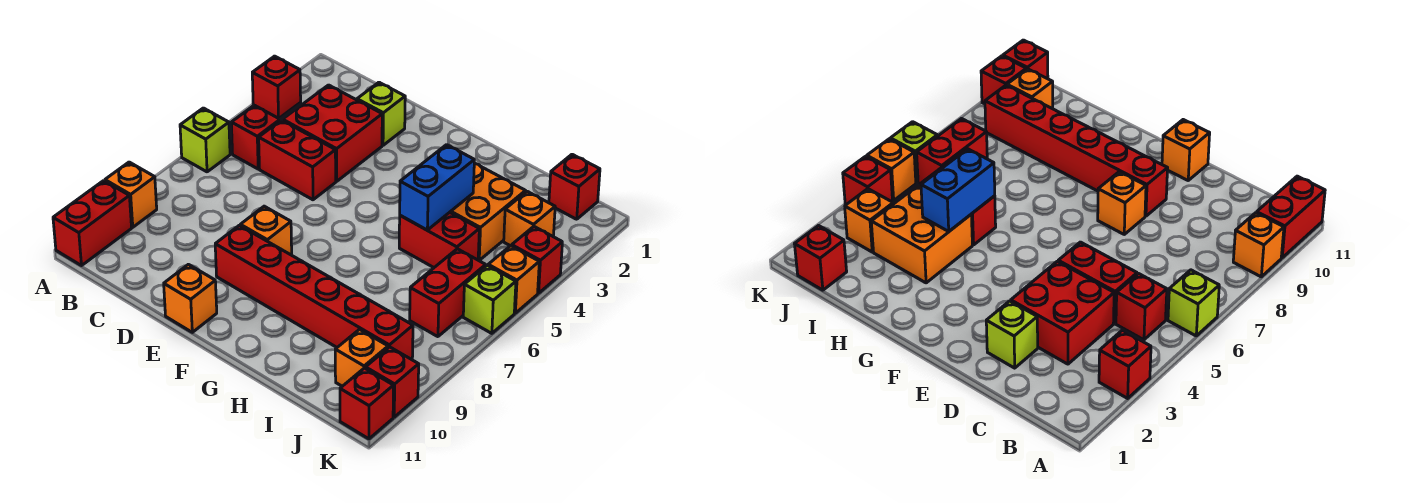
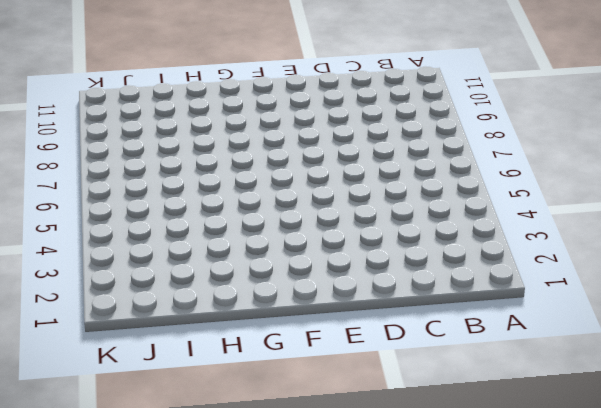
none -> red brick A3 level 1
none -> lime brick A6 level 1
none -> orange brick A9 level 1

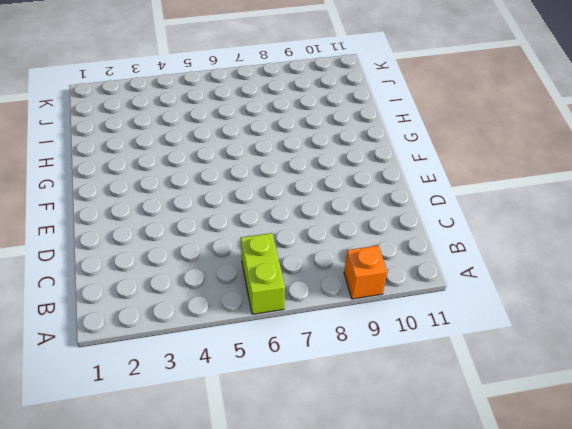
lime brick A6:B6 level 1 -> lime brick A6 level 1
none -> red brick A3 level 1
none -> red brick A10:A11 level 1
none -> red brick B5 level 1

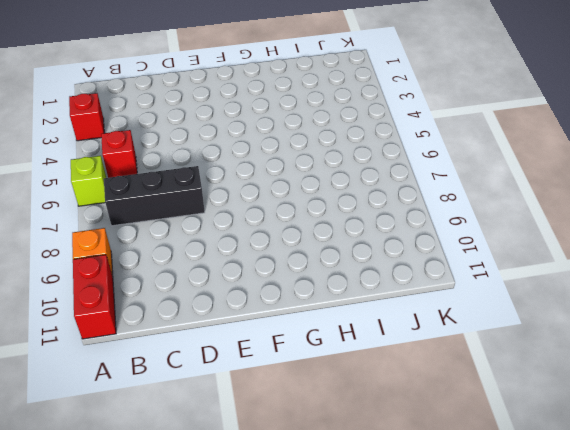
black brick B7:D7 level 1 -> none
none -> red brick C3:D4 level 1
none -> red brick C5:D5 level 1
none -> lime brick D2 level 1

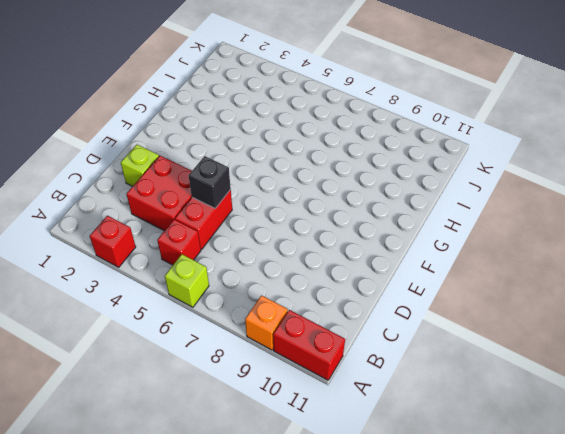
black brick D5 level 2 -> none
none -> orange brick E8 level 1
none -> red brick E9:J9 level 1
none -> orange brick E11 level 1

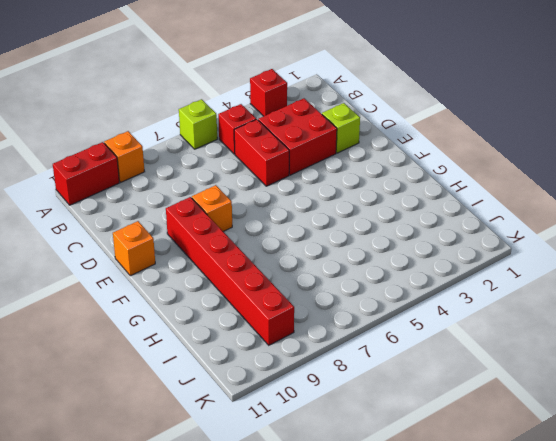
none -> orange brick H3:I4 level 1
none -> red brick H5:I5 level 1
none -> red brick J1 level 1

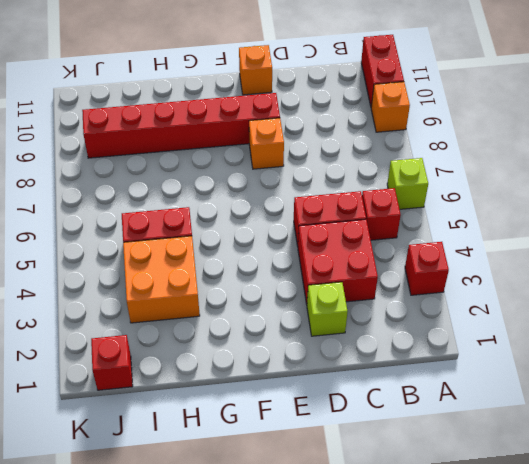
none -> orange brick J3 level 1
none -> red brick J6:J7 level 1
none -> orange brick J10 level 1

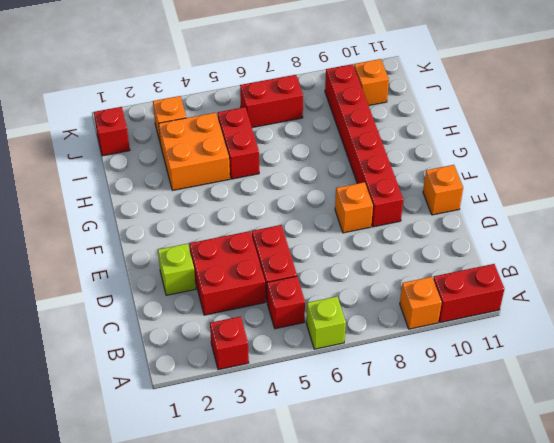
none -> red brick K4 level 1
none -> orange brick K5 level 1
none -> lime brick K6 level 1

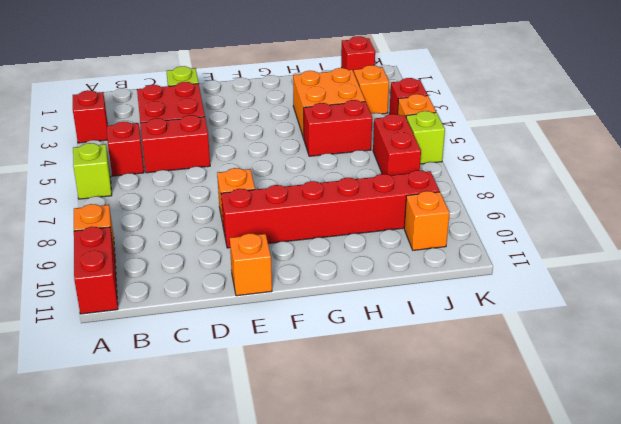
none -> red brick K10 level 1
none -> red brick K11 level 1
none -> blue brick H4:H5 level 2

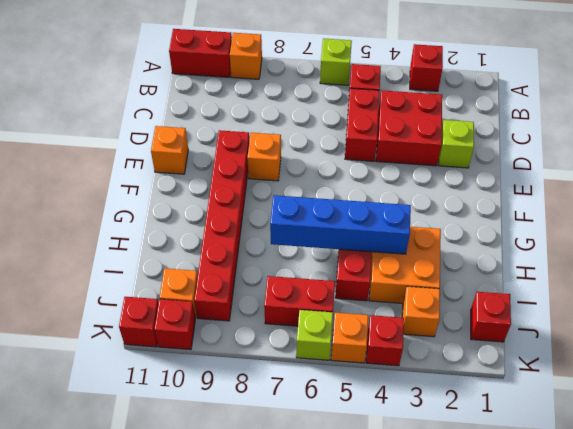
blue brick H4:H7 level 2 -> blue brick H4:H5 level 2

